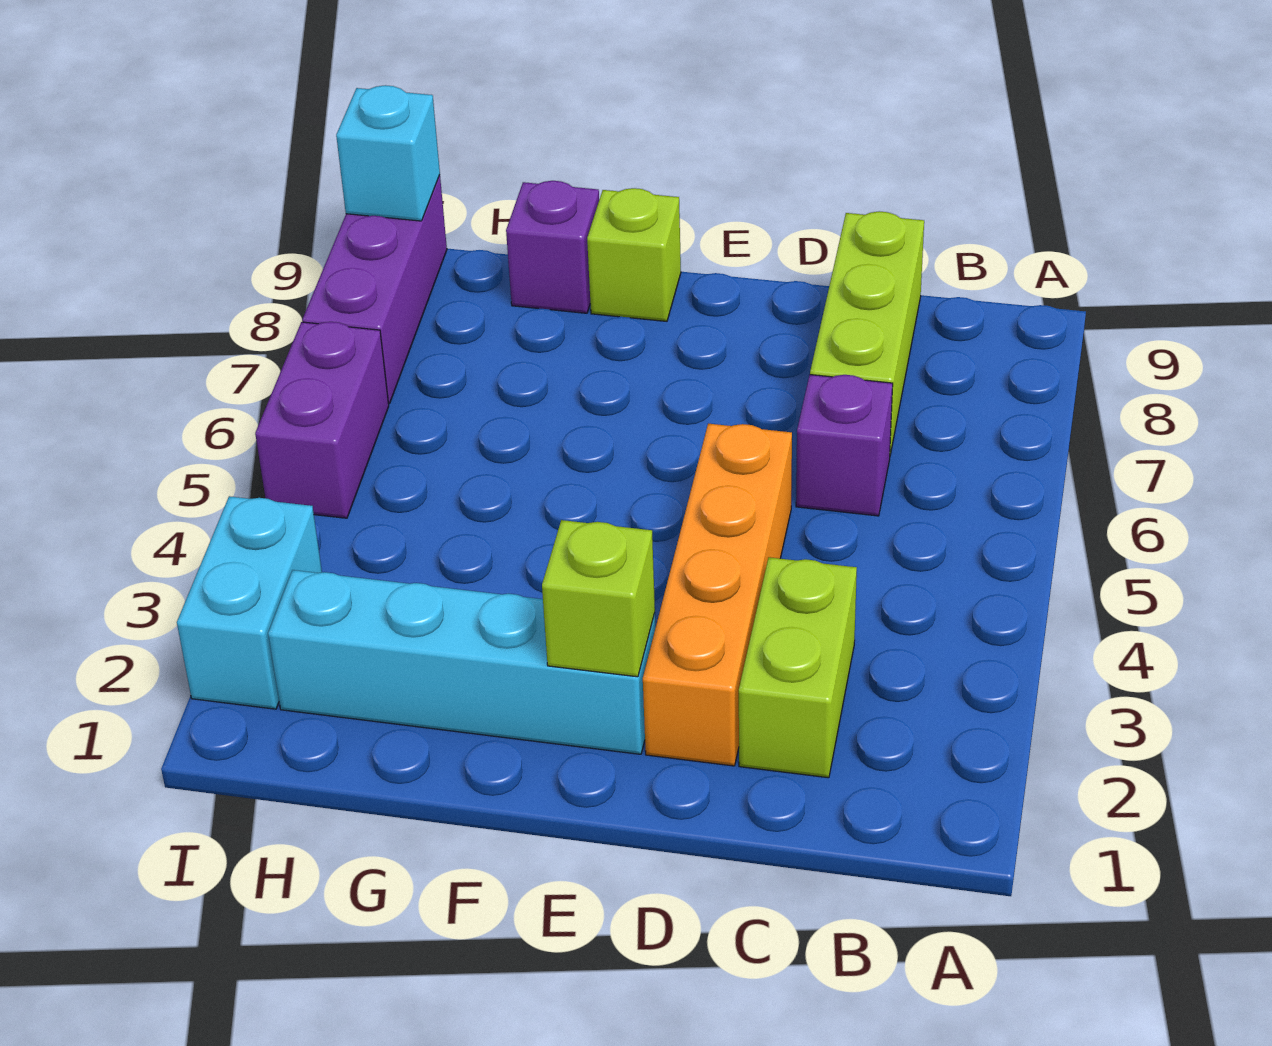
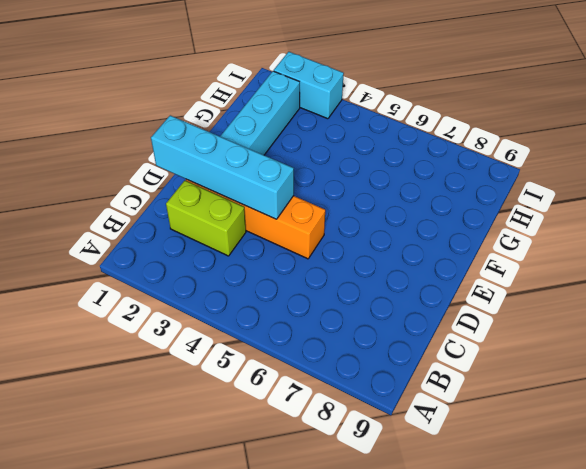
cyan brick D1:D4 level 2 -> none
none -> purple brick C6 level 1
none -> lime brick C7:C9 level 1
none -> lime brick F9 level 1

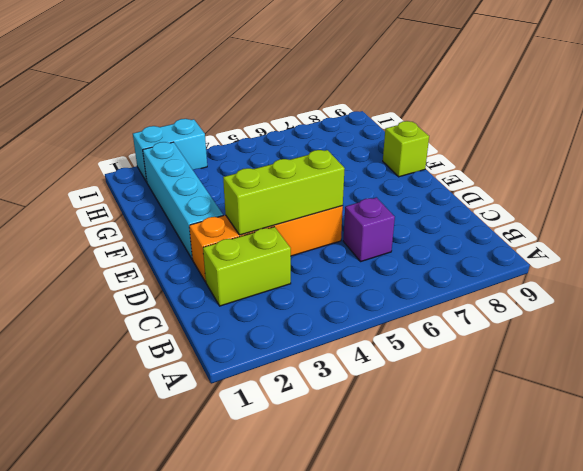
lime brick D3:D5 level 2 -> lime brick C7:C9 level 1
none -> purple brick G9 level 1
none -> purple brick I5:I6 level 1
none -> purple brick I7:I9 level 1

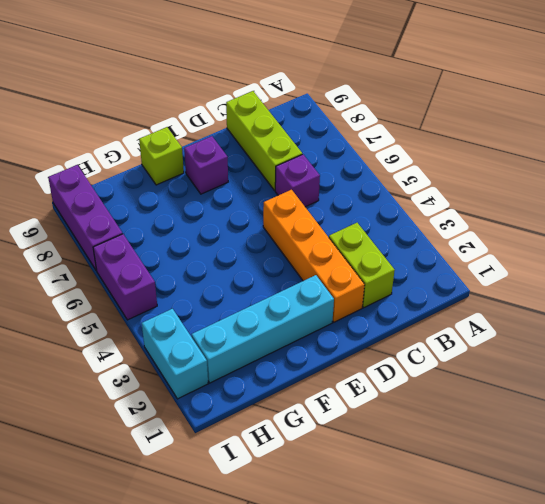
purple brick E8 level 1 -> purple brick G9 level 1
none -> lime brick E2 level 2
none -> cyan brick I9 level 2

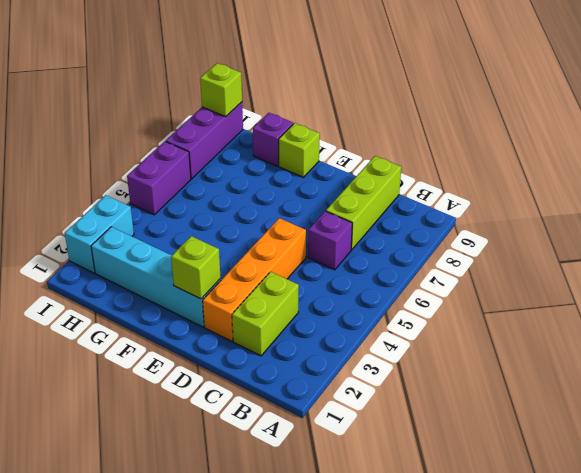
lime brick I9 level 2 -> cyan brick I9 level 2

